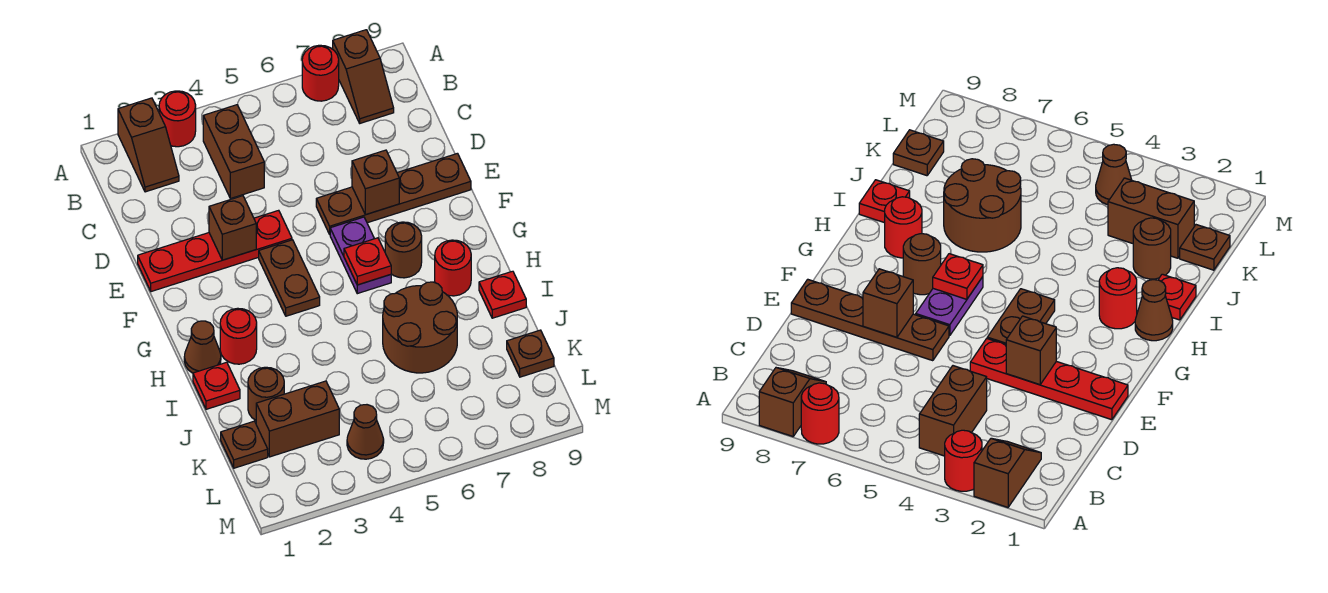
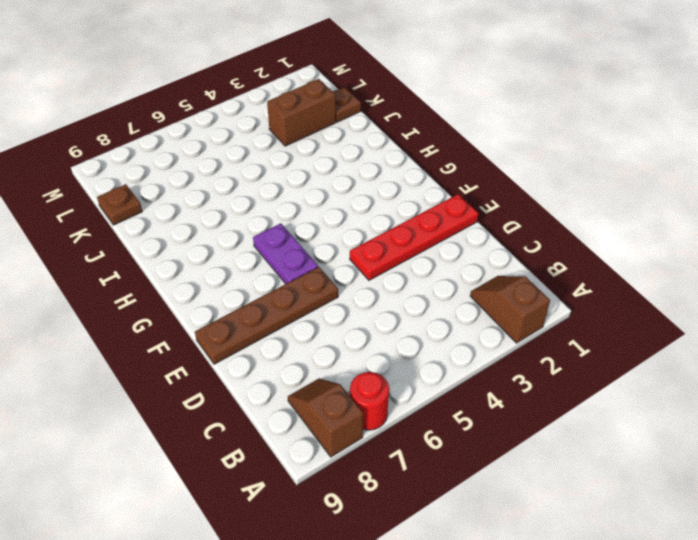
none -> red round brick A3 level 1
none -> brown brick B4:C4 level 1
none -> brown plate F4:G4 level 1

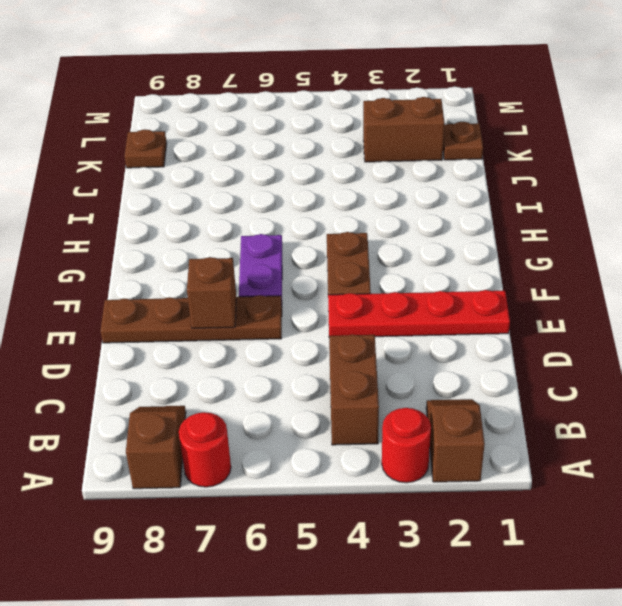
none -> brown round brick G7 level 1
none -> brown cone H1 level 1
none -> red round brick H2 level 1

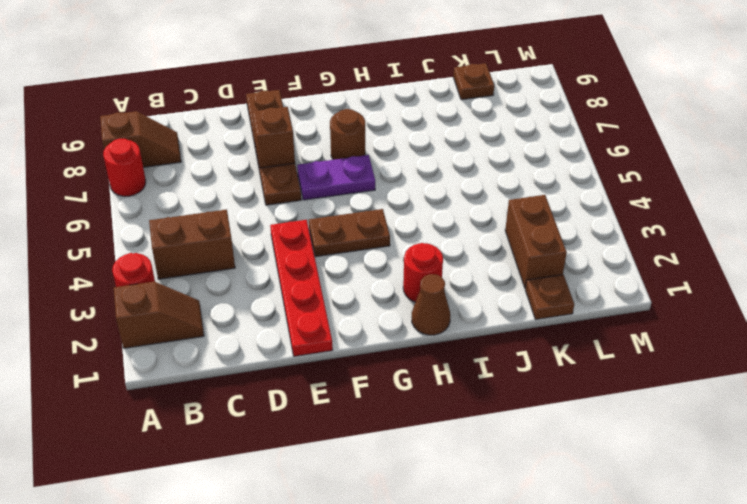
none -> red round brick H8 level 1
none -> red plate I1 level 1
none -> brown round brick I6:J7 level 1

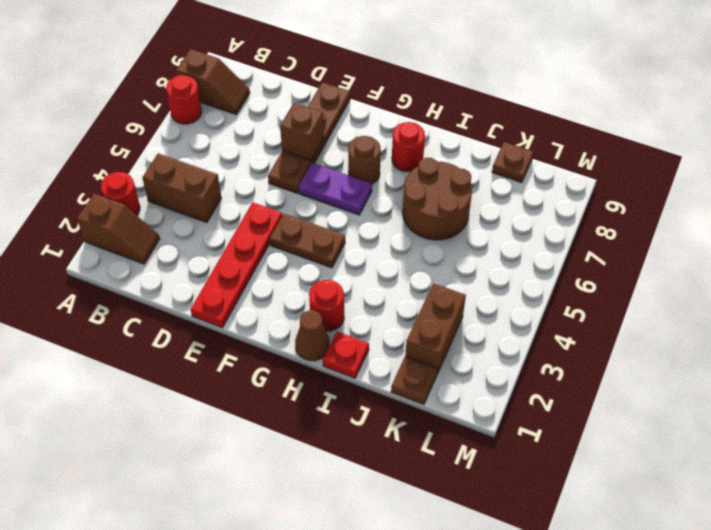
none -> red plate I9 level 1
none -> brown round brick J2 level 1
none -> brown cone L4 level 1

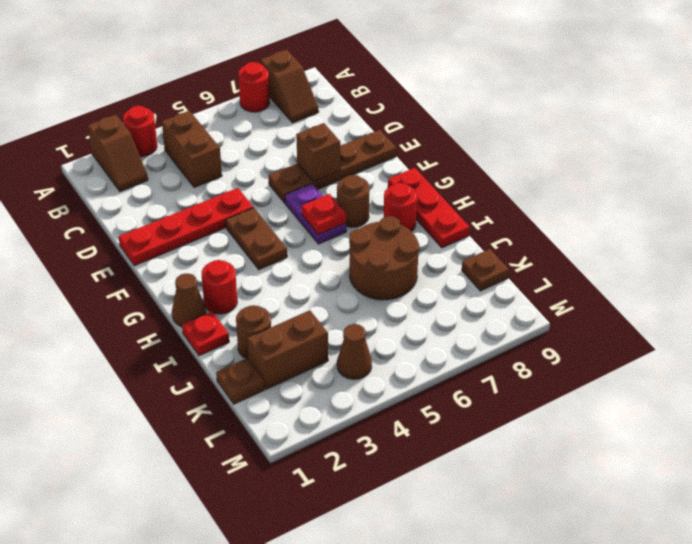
red plate G9:I9 level 1 -> red plate I9 level 1
none -> brown brick E3 level 2

